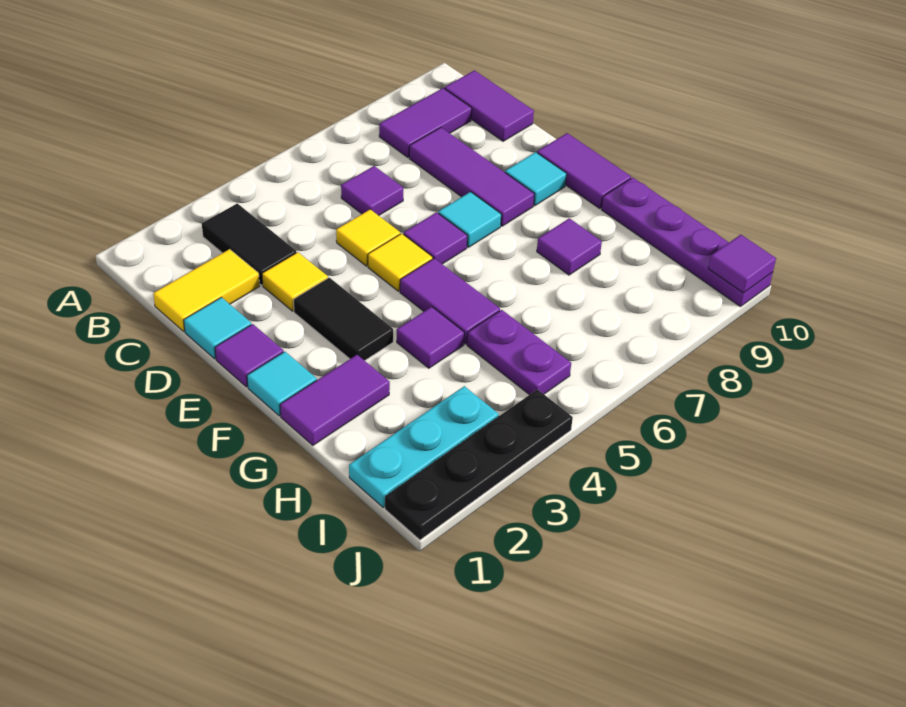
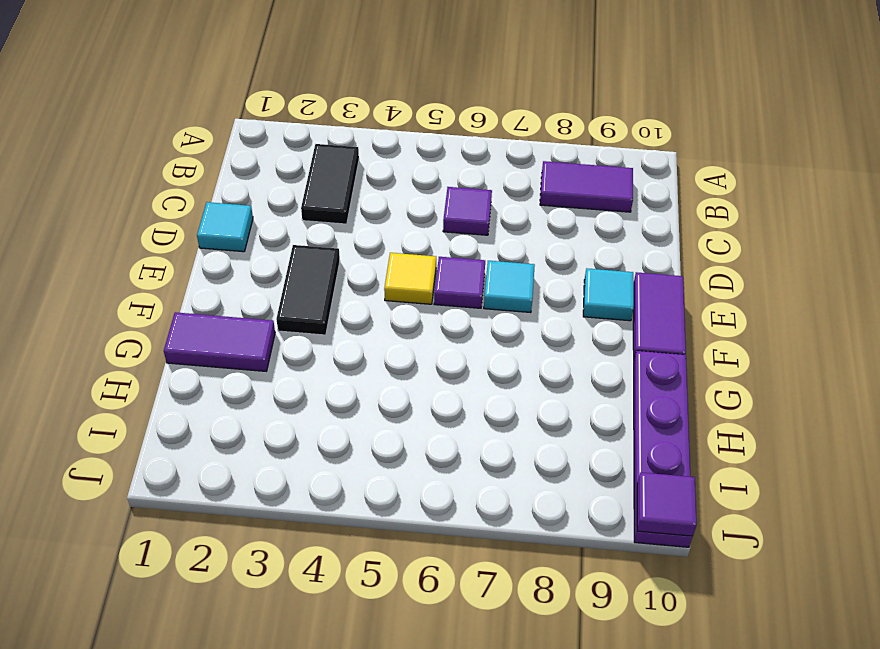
none -> purple tile B10:C10 level 1
none -> yellow tile C1:C2 level 1
none -> purple tile C8:E8 level 1

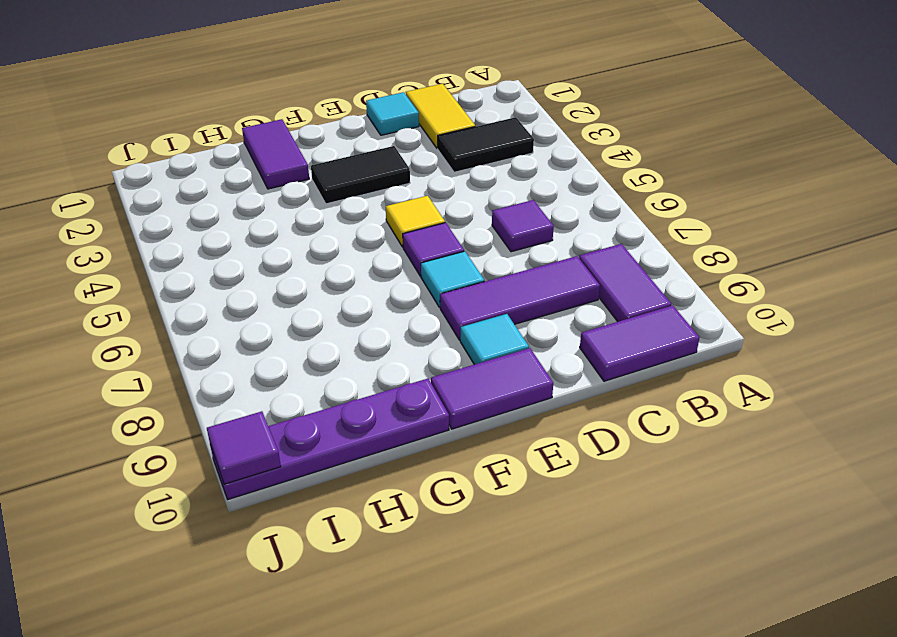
none -> yellow tile D3 level 1
none -> yellow tile D5 level 1
none -> purple tile E1 level 1

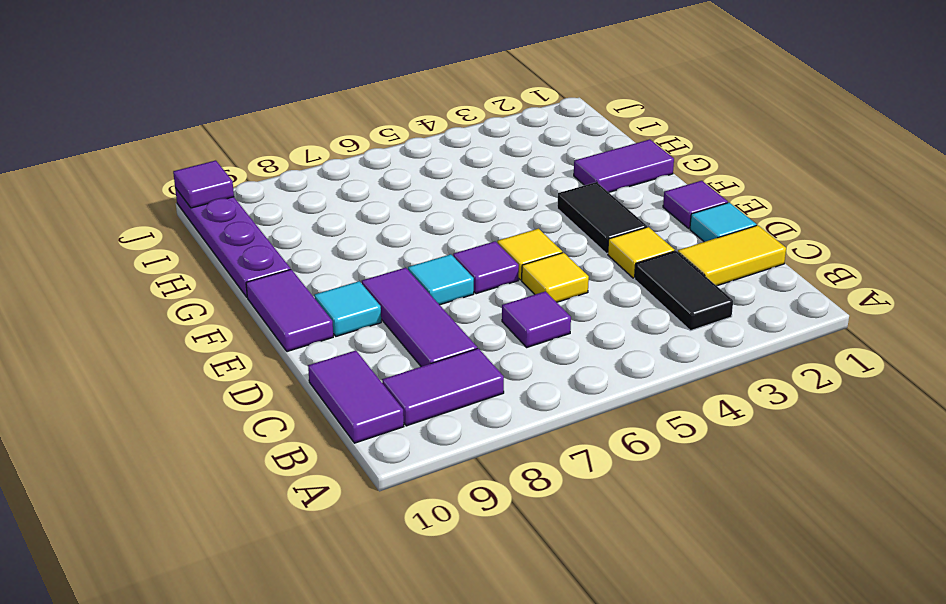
none -> cyan tile F1 level 1
none -> purple tile F5:G5 level 1
none -> purple tile G4 level 1

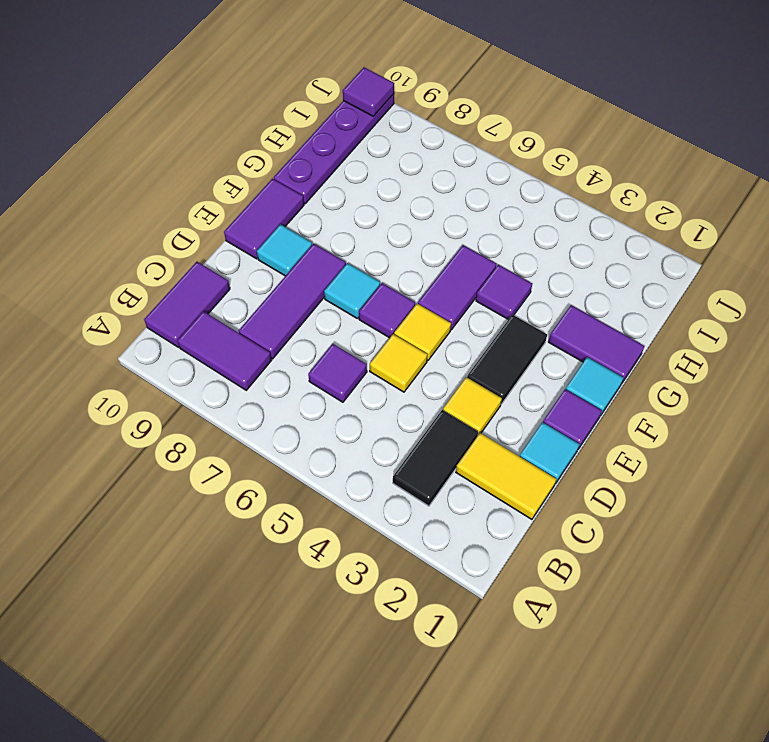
none -> purple tile G8 level 1
none -> purple plate H5:I5 level 1
none -> cyan plate I1:I3 level 1

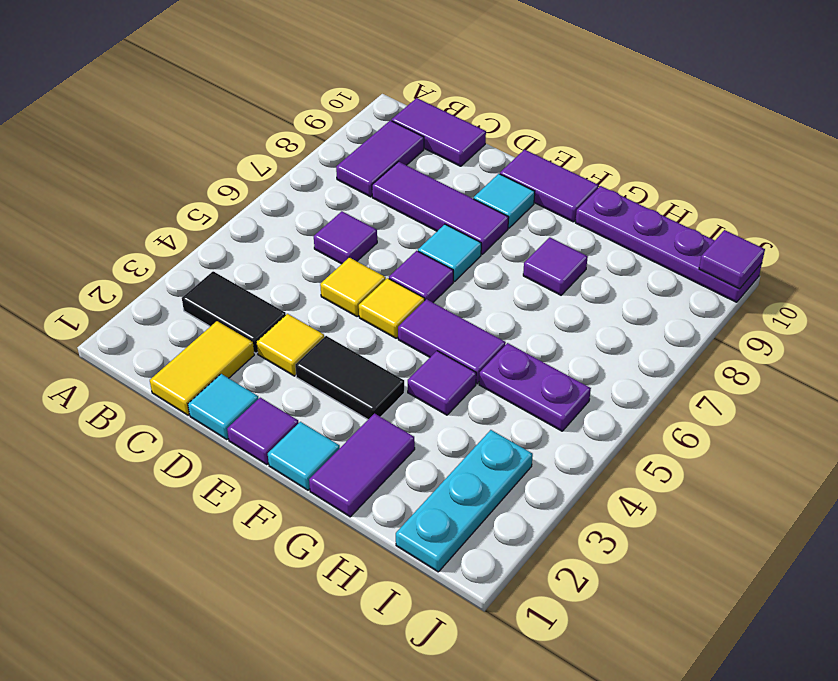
none -> black plate J1:J4 level 1

